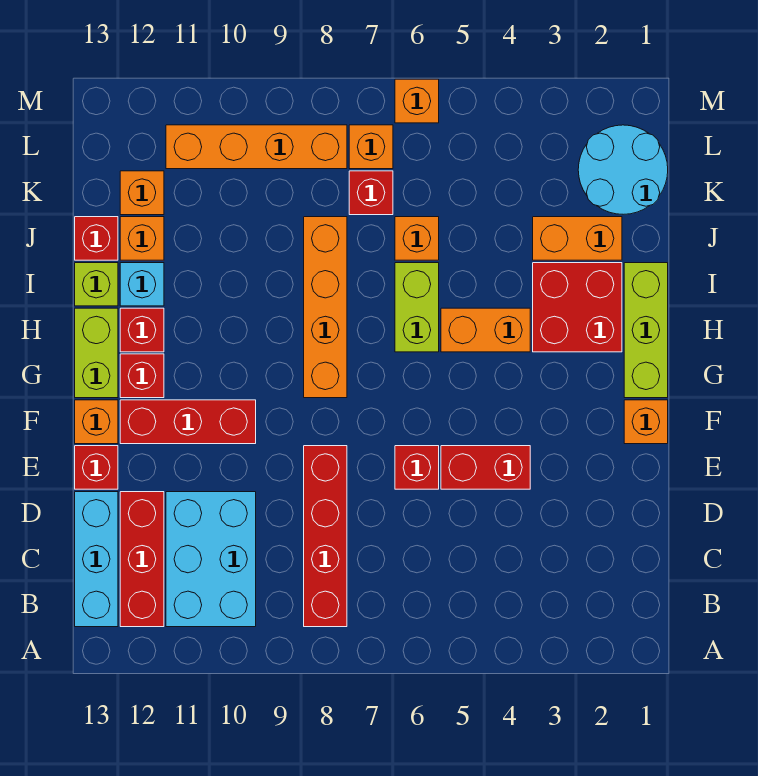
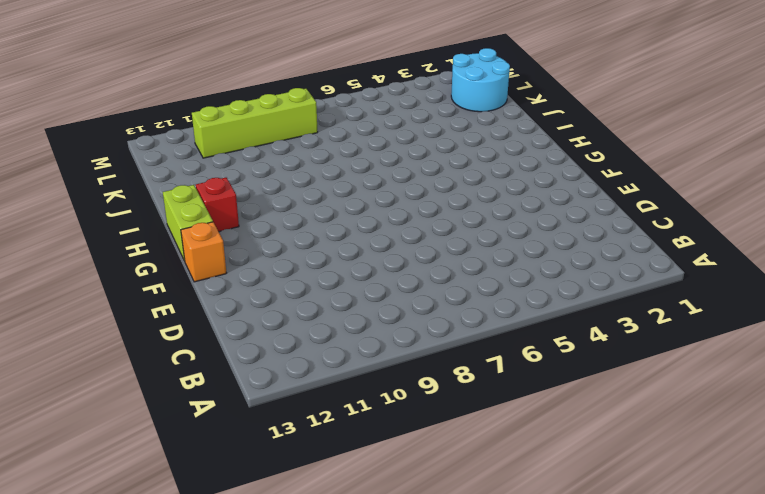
lime brick L8:L11 level 1 -> orange brick L8:L11 level 1
none -> red brick B8:E8 level 1
none -> cyan brick B10:D11 level 1
none -> red brick B12:D12 level 1
none -> cyan brick B13:D13 level 1

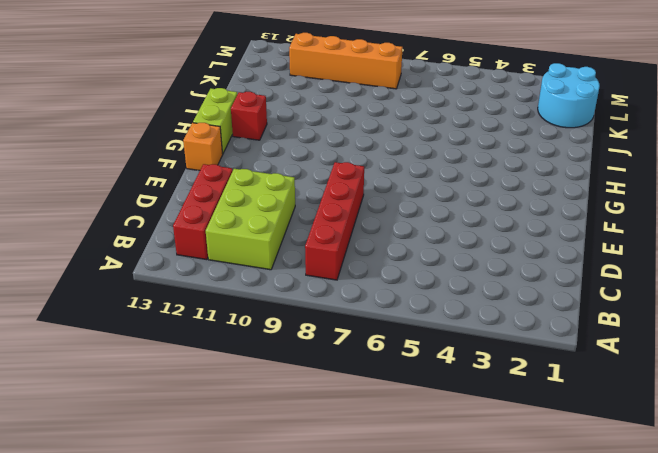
lime brick B10:D11 level 1 -> cyan brick B10:D11 level 1
none -> cyan brick B13:D13 level 1
none -> red brick E4:E5 level 1
none -> red brick E6 level 1
none -> red brick E13 level 1

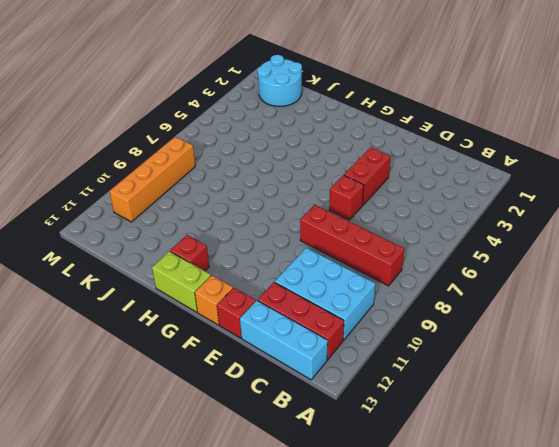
none -> orange brick F1 level 1
none -> red brick F10:F12 level 1
none -> lime brick G1:I1 level 1
none -> orange brick G8:J8 level 1

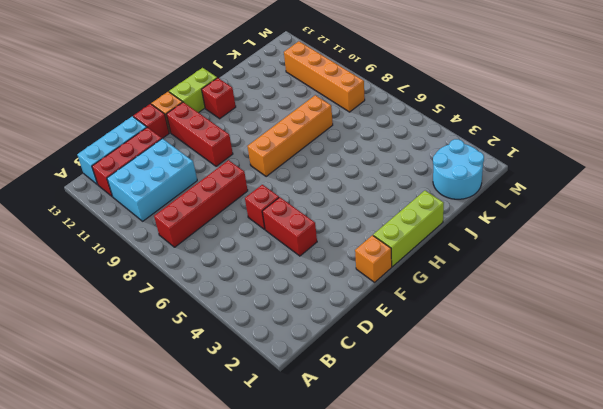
none -> red brick G12 level 1
none -> red brick H2:I3 level 1
none -> orange brick H4:H5 level 1
none -> lime brick H6:I6 level 1

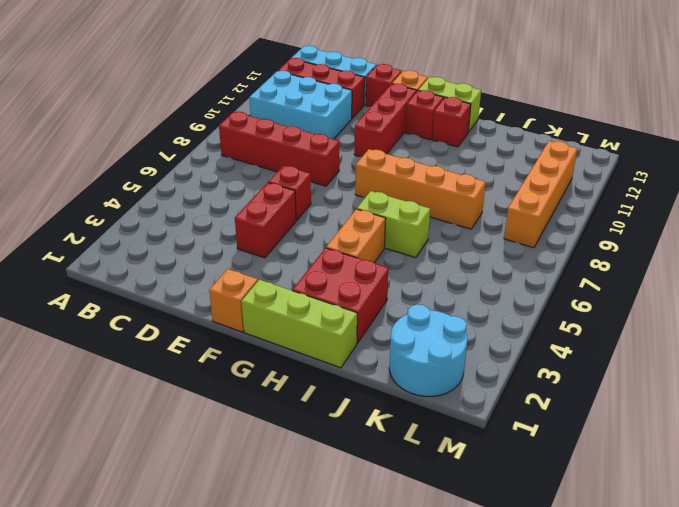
none -> cyan brick I12 level 1
none -> lime brick I13 level 1
none -> orange brick J2:J3 level 1
none -> orange brick J6 level 1

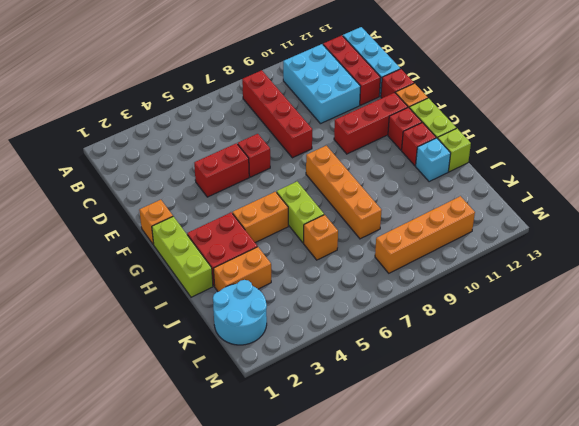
none -> orange brick J12 level 1
none -> red brick J13 level 1
none -> red brick K7 level 1
none -> orange brick K12 level 1

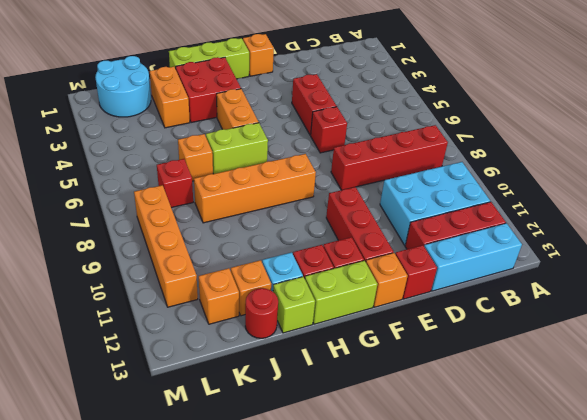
red round brick J13 level 1 -> red brick J13 level 1
none -> orange brick L7 level 1
none -> orange brick M6 level 1

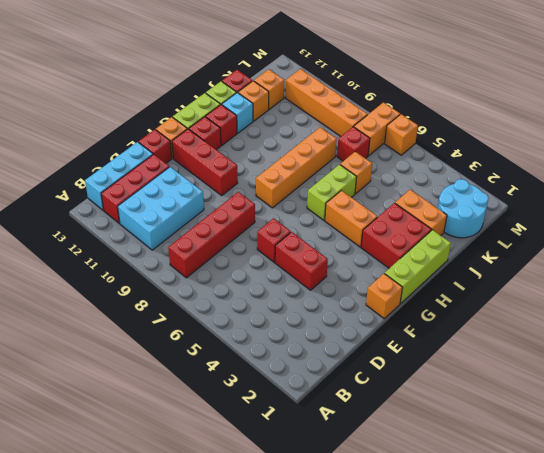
orange brick L7:M7 level 1 -> orange brick L7 level 1

